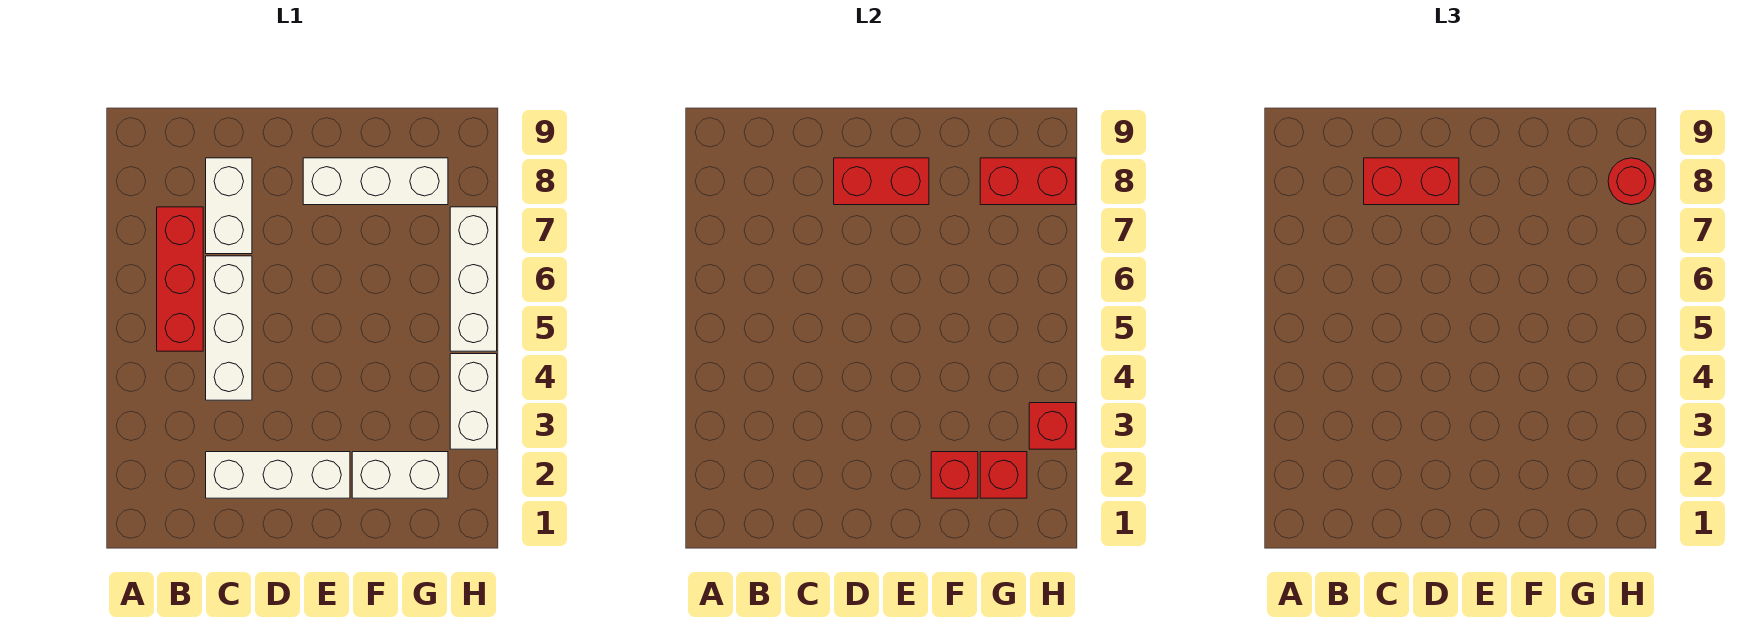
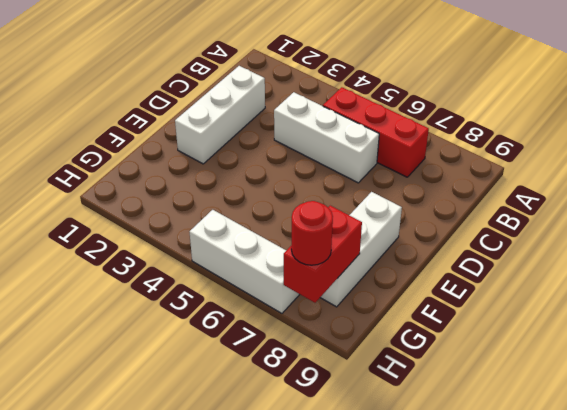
none -> white brick C7:C8 level 1
none -> white brick F2:G2 level 1
none -> white brick H3:H4 level 1

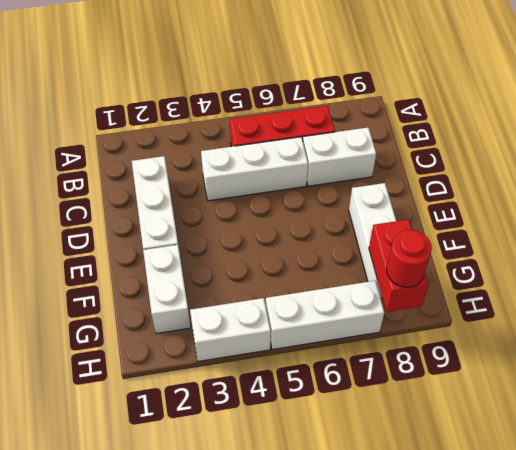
none -> red brick D8:E8 level 2
none -> red brick F2 level 2
none -> red brick G2 level 2

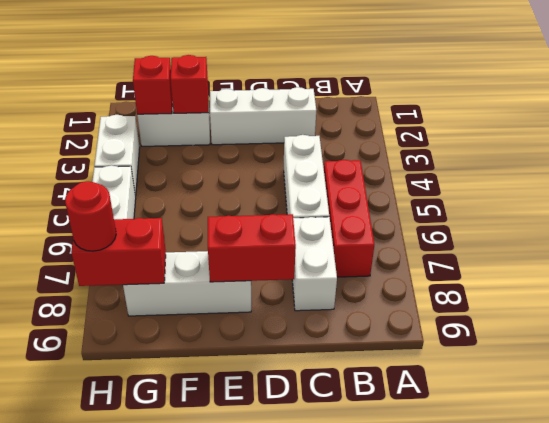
none -> red brick H3 level 2
none -> red brick C8:D8 level 3

